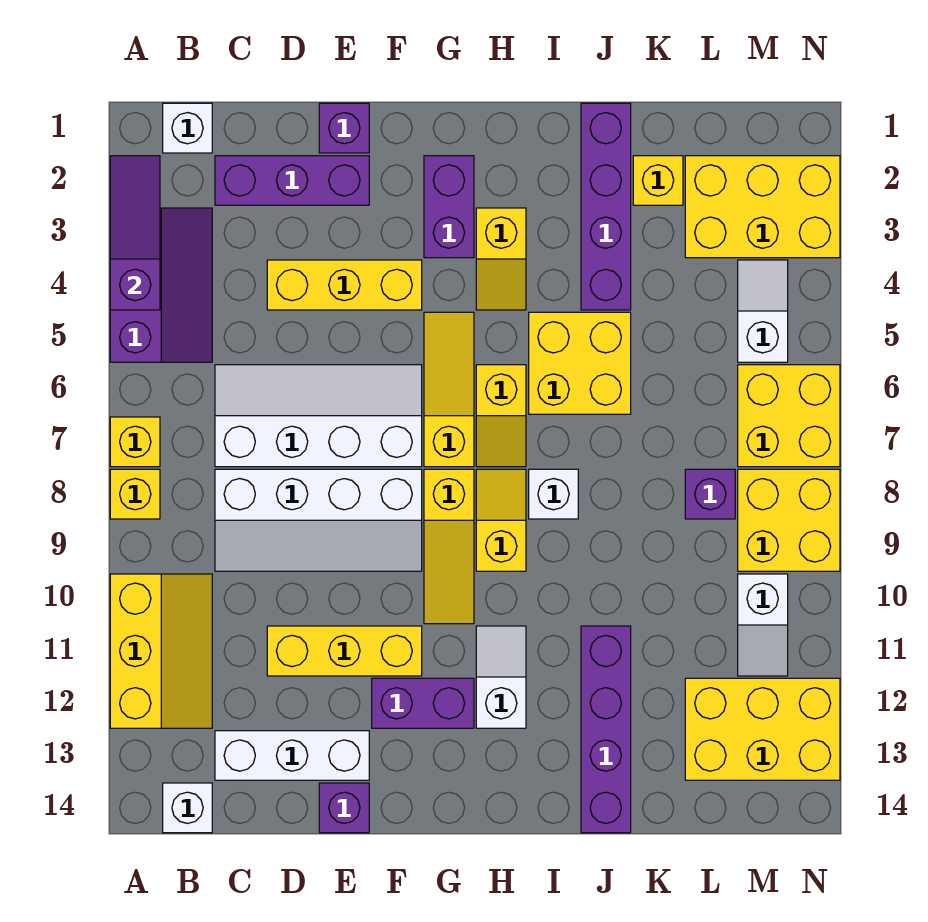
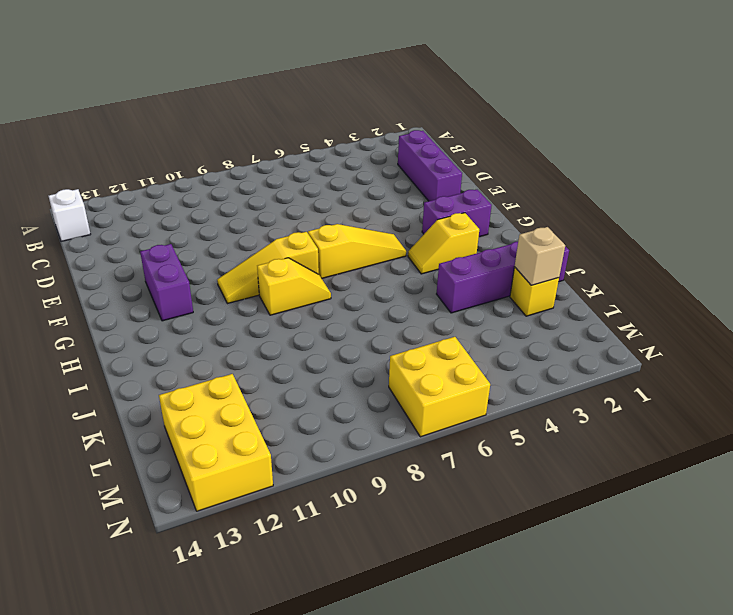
tan brick K2 level 2 -> none
none -> purple slope A3:B5 level 1 top A
none -> yellow brick A7 level 1
none -> yellow brick A8 level 1
none -> yellow slope A10:B12 level 1 top A

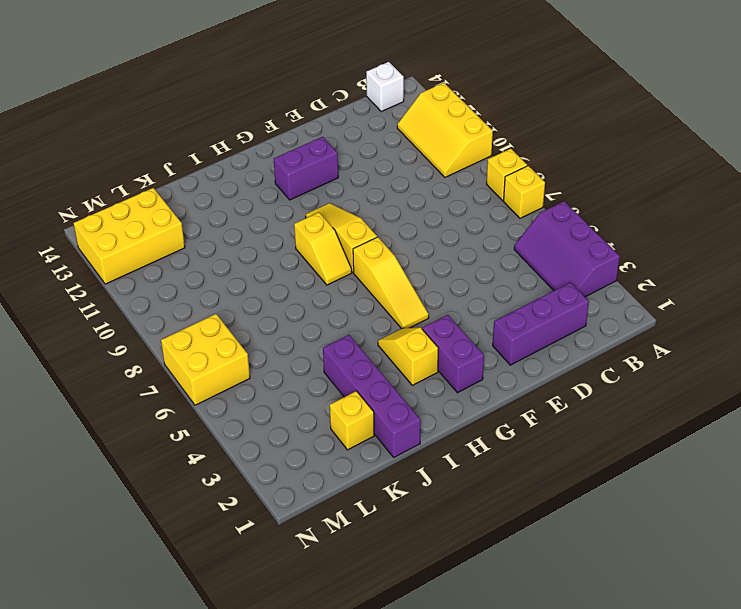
none -> white brick B1 level 1
none -> white slope C6:F7 level 1 top 7
none -> white slope C8:F9 level 1 top 8
none -> white brick C13:E13 level 1

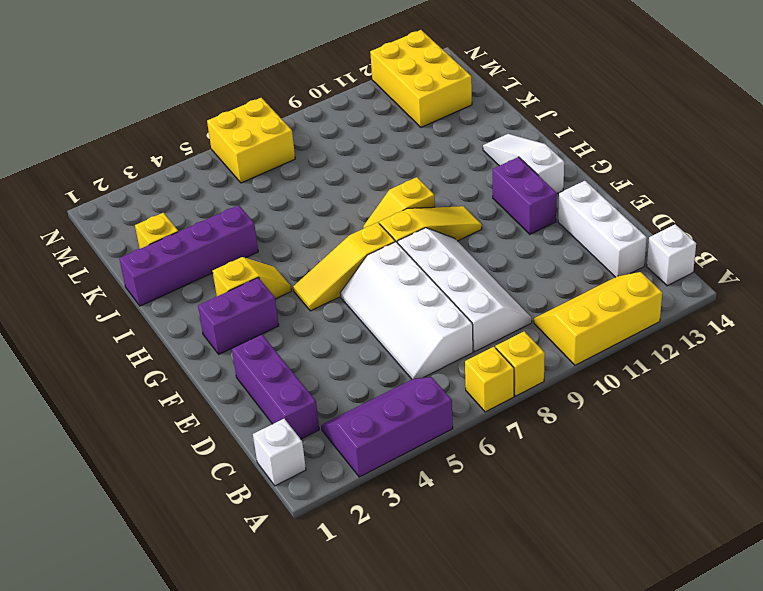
white slope G13:I13 level 1 top G -> none
none -> yellow brick D4:F4 level 1
none -> yellow brick D11:F11 level 1
none -> purple brick E1 level 1
none -> purple brick E14 level 1

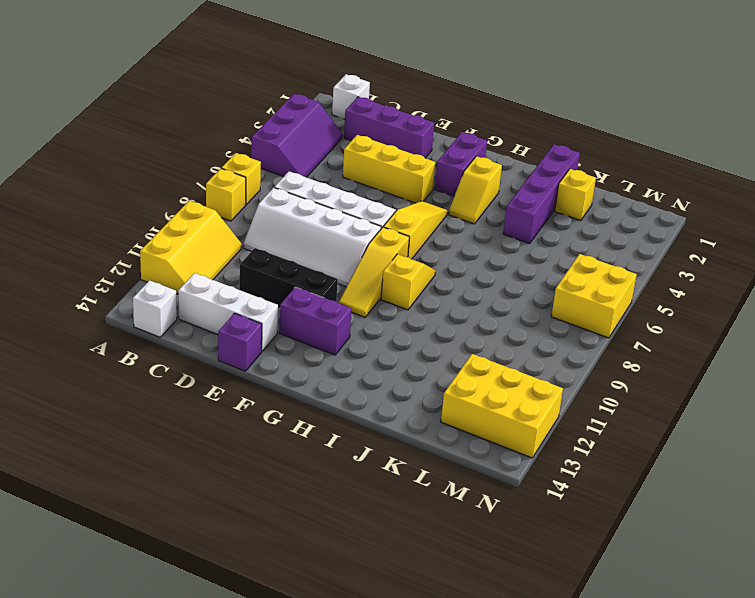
black brick D11:F11 level 1 -> yellow brick D11:F11 level 1
none -> purple brick E1 level 1
none -> yellow slope H6:H7 level 1 top 6
none -> white slope H11:H12 level 1 top 12
none -> yellow brick I5:J6 level 1

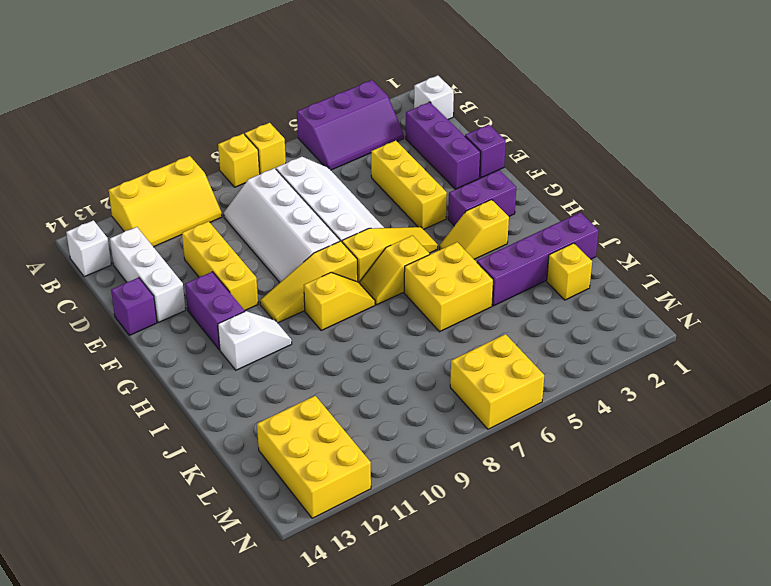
none -> white brick I8 level 1
none -> purple brick J11:J14 level 1
none -> yellow brick L2:N3 level 1
none -> purple brick L8 level 1

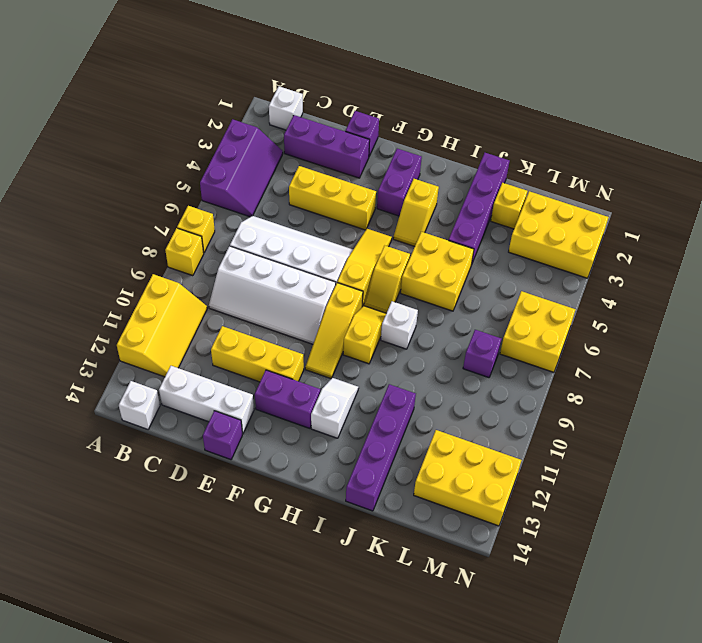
none -> white slope M4:M5 level 1 top 5
none -> yellow brick M8:N9 level 1
none -> white slope M10:M11 level 1 top 10
none -> purple slope A2:A4 level 2 top 4

